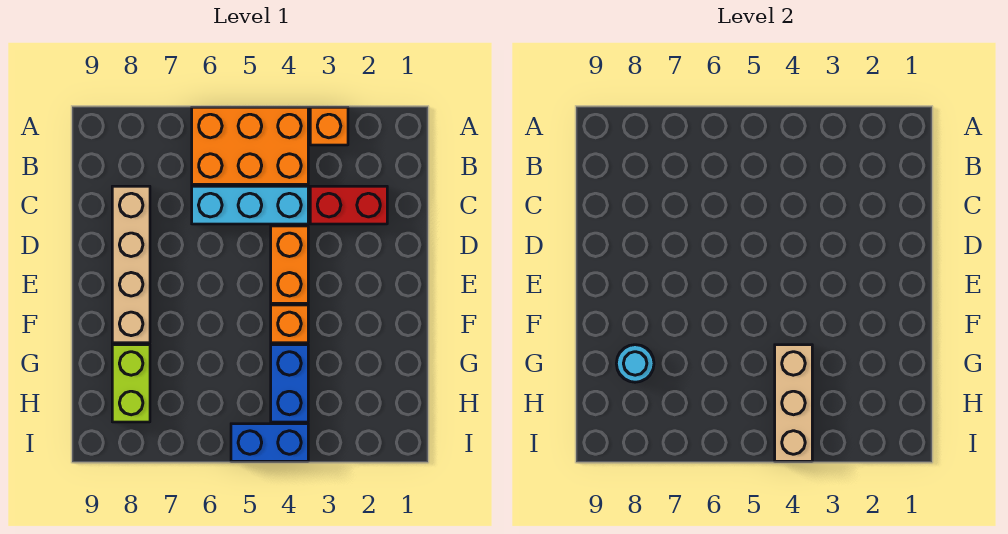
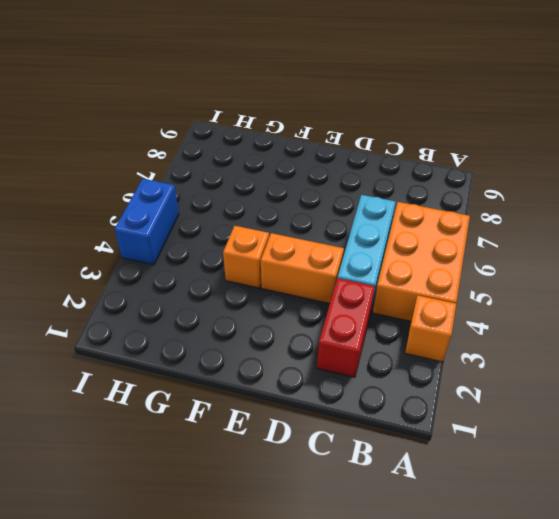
none -> tan brick C8:F8 level 1
none -> blue brick G4:H4 level 1
none -> lime brick G8:H8 level 1

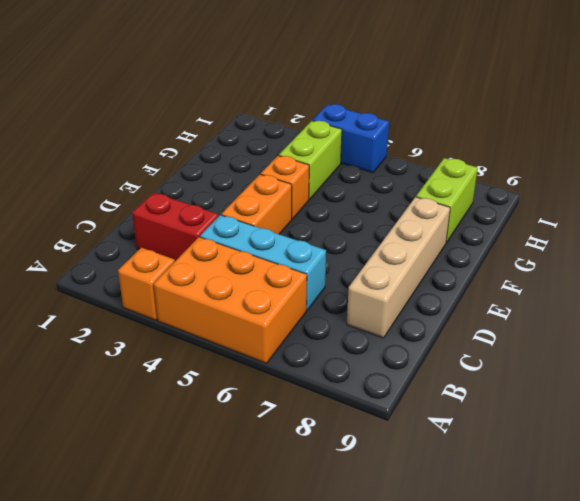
lime brick G4:H4 level 1 -> blue brick G4:H4 level 1
none -> tan brick G4:I4 level 2
none -> cyan round brick G8 level 2

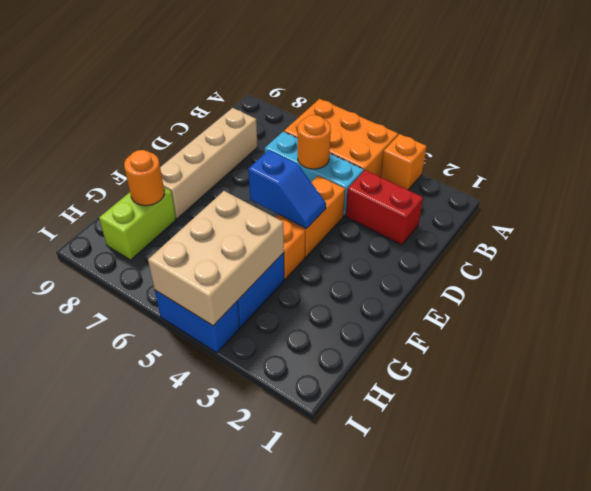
orange round brick C5 level 2 -> none
blue slope E4:E5 level 2 top 5 -> none
tan brick G4:I5 level 2 -> tan brick G4:I4 level 2
orange round brick G8 level 2 -> cyan round brick G8 level 2

